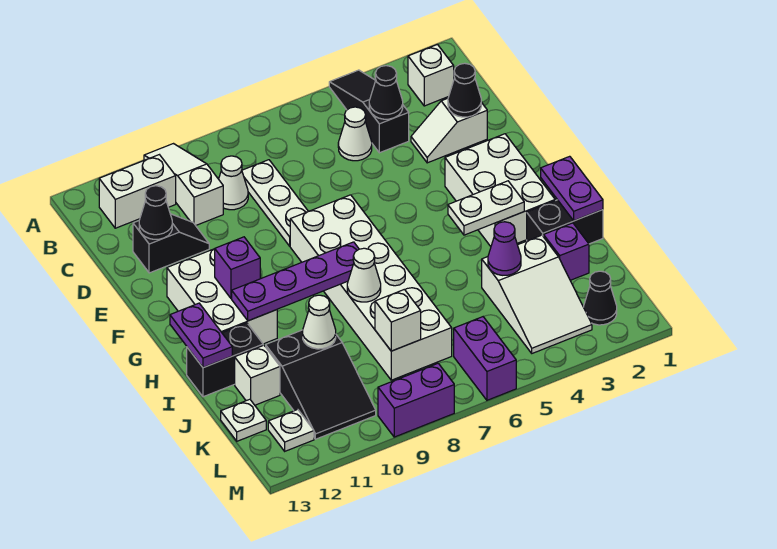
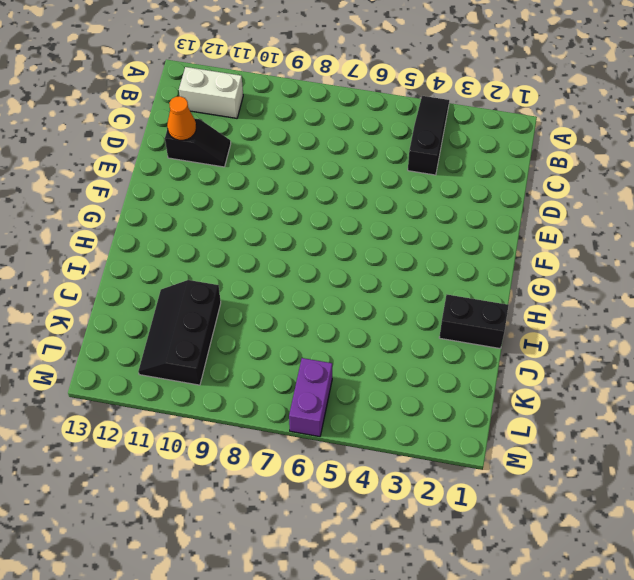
orange cone D12 level 2 -> black cone D12 level 2
black slope J10:L11 level 1 top 10 -> black slope J10:L11 level 1 top J
none -> white slope A10:C10 level 1 top C
none -> white brick B2 level 1
none -> white cone C5 level 1
none -> white plate C8:E8 level 1

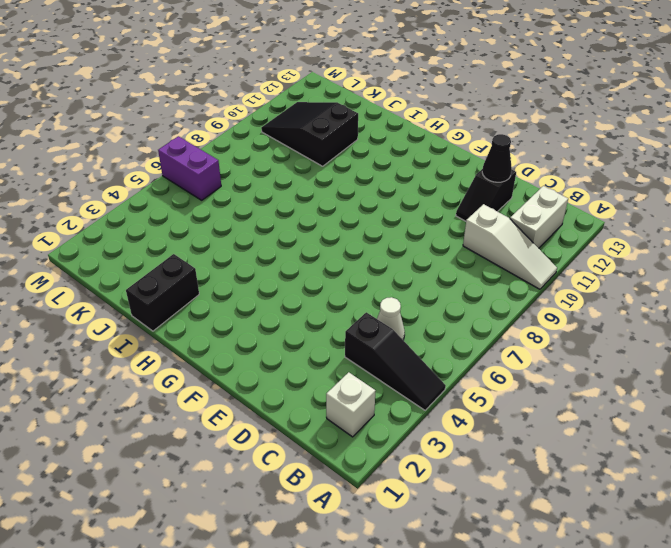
none -> white plate C8:E8 level 1
none -> white cone C9 level 1
none -> white slope D2:D3 level 1 top 2
none -> white brick F2:H3 level 1

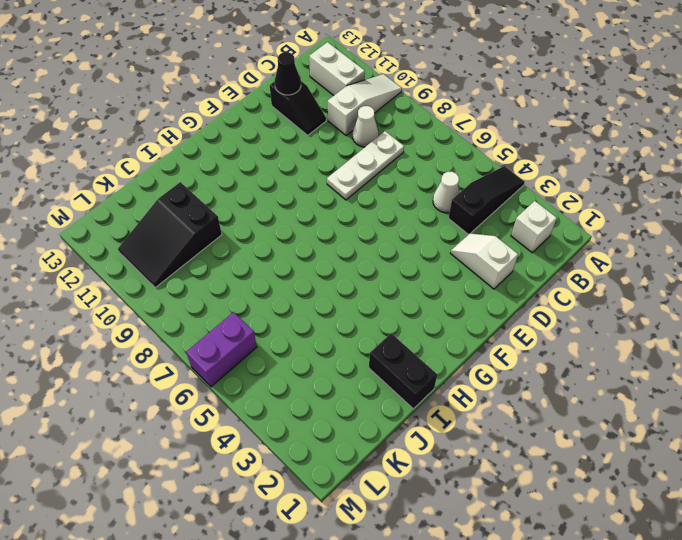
none -> white brick F2:H3 level 1
none -> white brick F7:K8 level 1
none -> white brick F11:H12 level 1
none -> black brick I12:I13 level 1

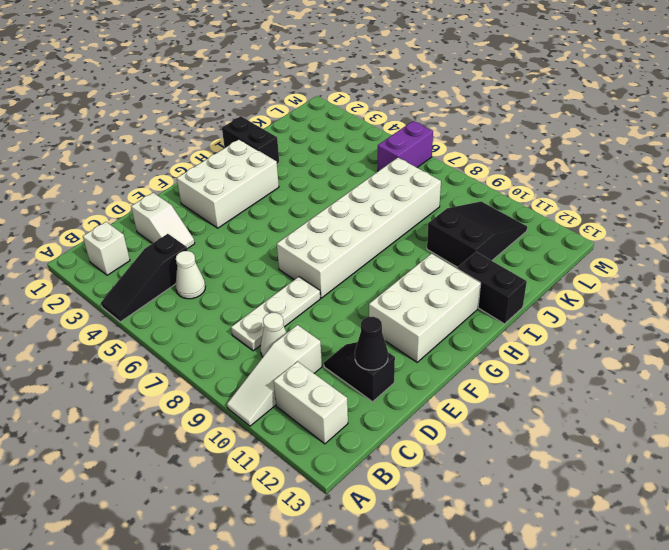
none -> purple brick J2 level 1
none -> white slope J3:L4 level 1 top J
none -> white brick J12 level 1
none -> white plate K13 level 1

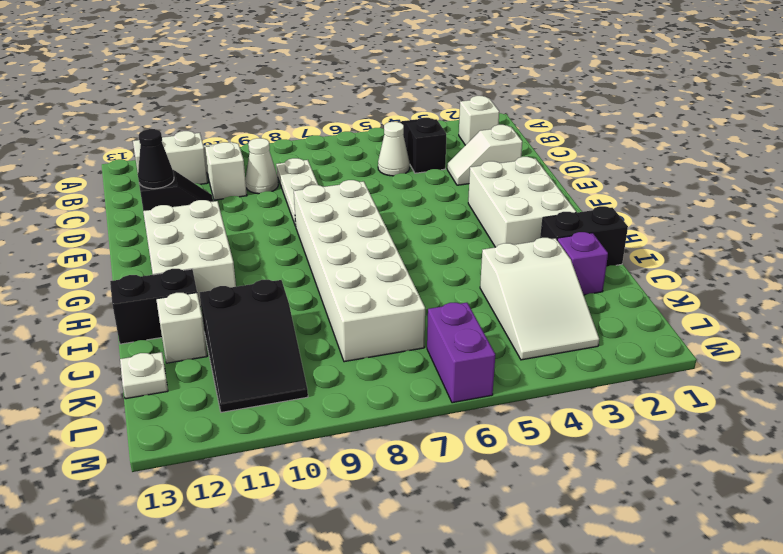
none -> black cone L2 level 1
none -> white plate L12 level 1
none -> purple brick M8:M9 level 1
none -> black cone C4 level 2

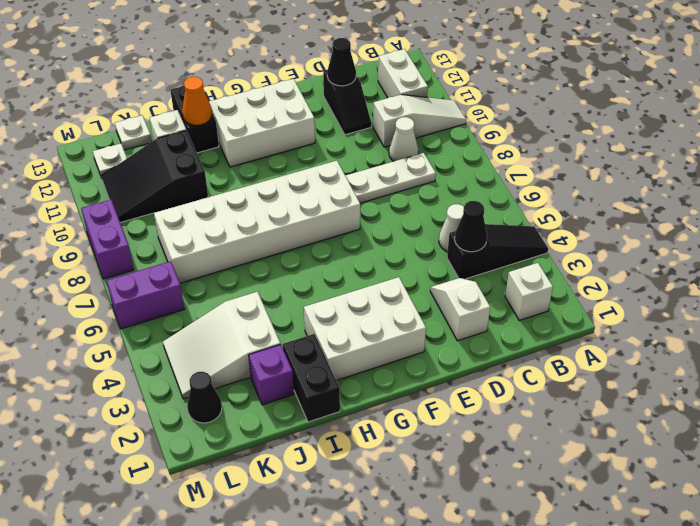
orange cone I12 level 2 -> none
none -> black cone D2 level 2
none -> purple brick G11 level 2
none -> purple plate H1:I1 level 2
none -> white plate H3:H4 level 2

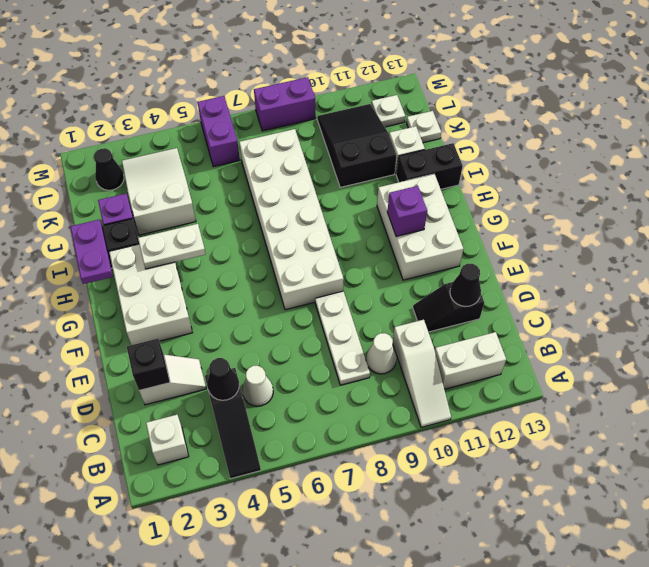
black brick D2 level 2 -> black cone D2 level 2
none -> purple plate H8:H11 level 2
none -> purple plate H13:I13 level 2
none -> white cone I8 level 2
none -> purple cone J4 level 2

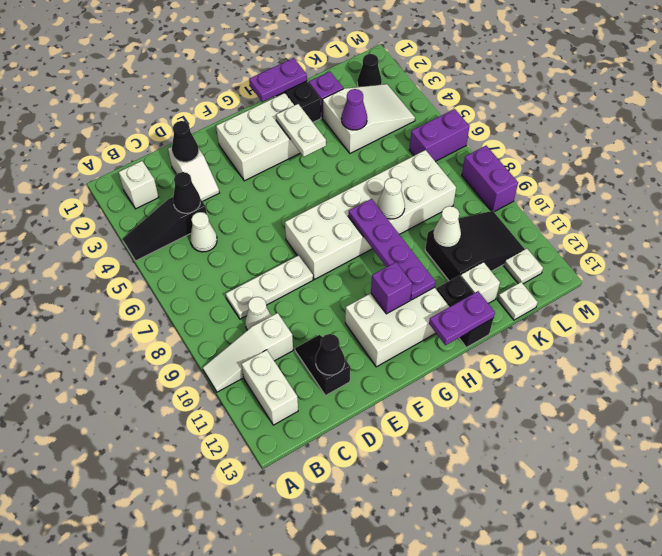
none -> white brick K8 level 2

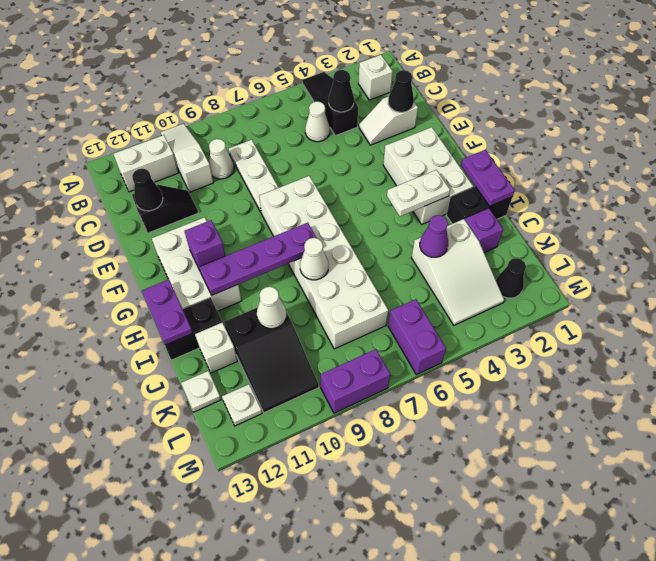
none -> white brick K8 level 2

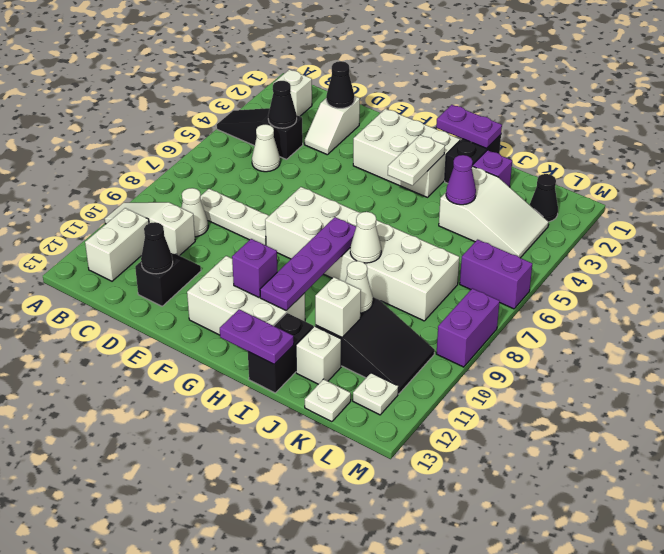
white brick J11 level 2 -> white brick K8 level 2

